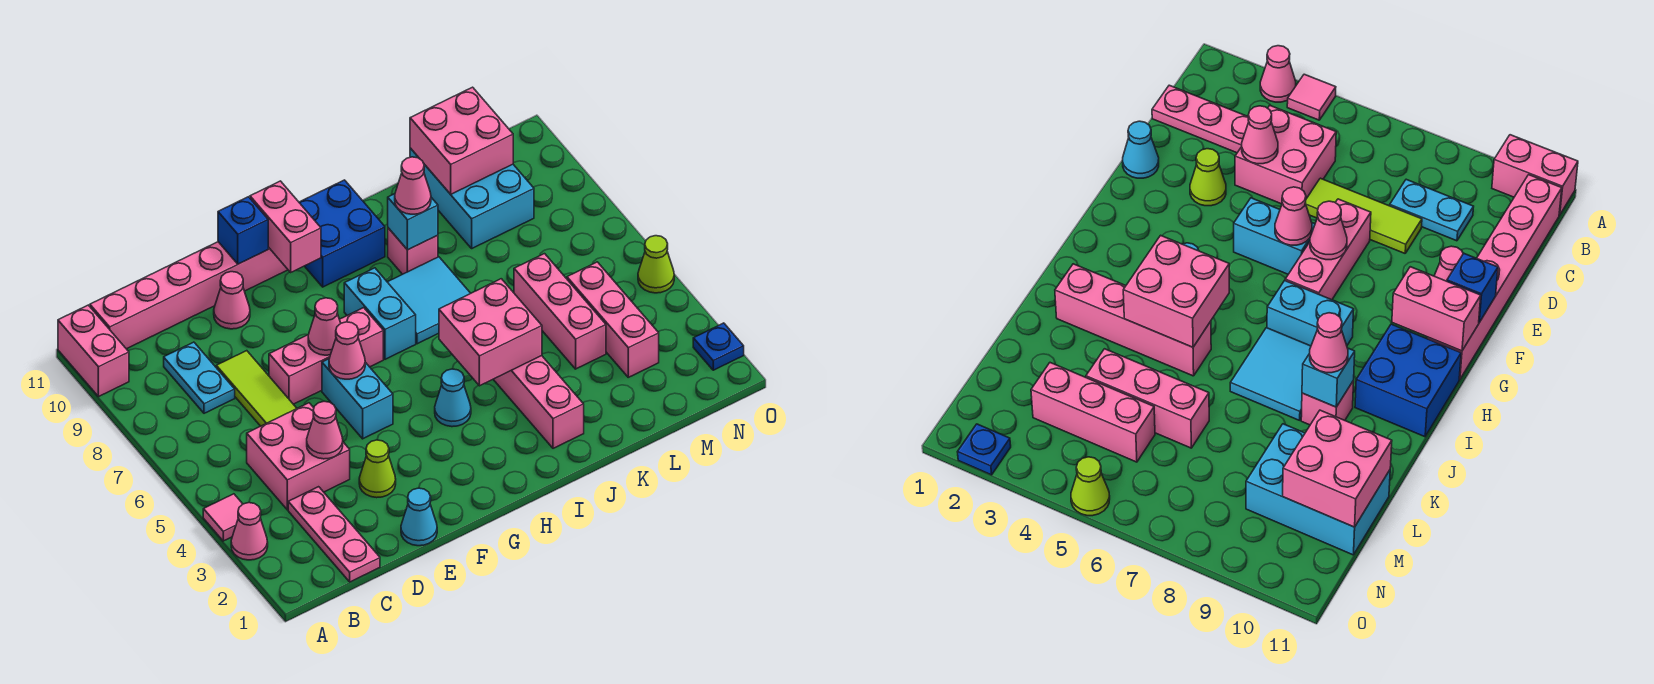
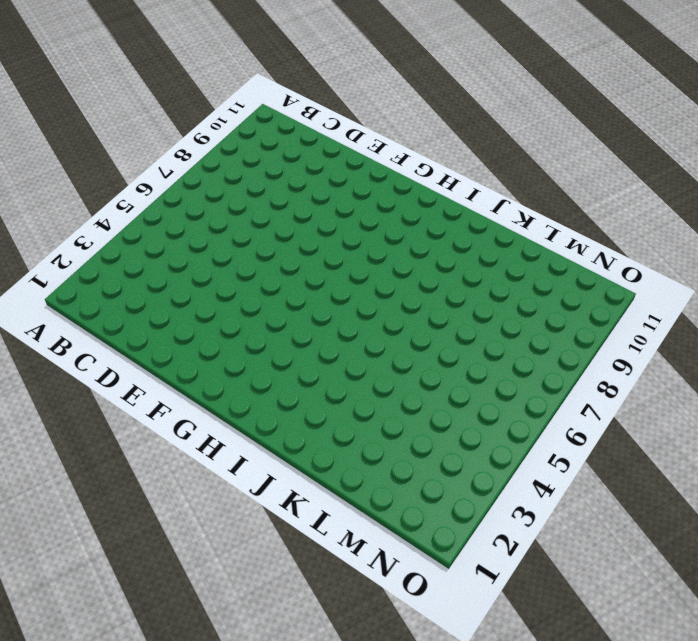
none -> pink cone A3 level 1
none -> pink tile A4 level 1
none -> pink brick A10:A11 level 1
none -> pink brick B11:G11 level 1

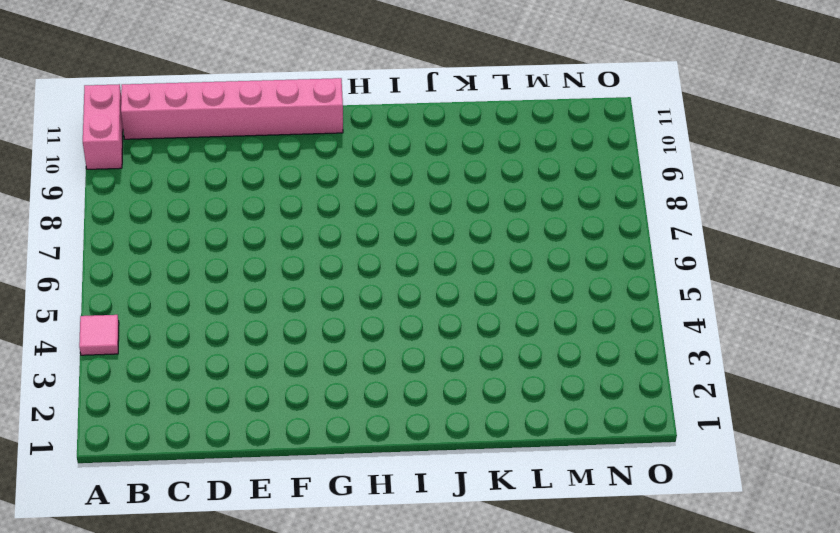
none -> pink cone A3 level 1
none -> pink plate C1:C3 level 1
none -> pink brick C4:D5 level 1
none -> cyan plate C8:C9 level 1

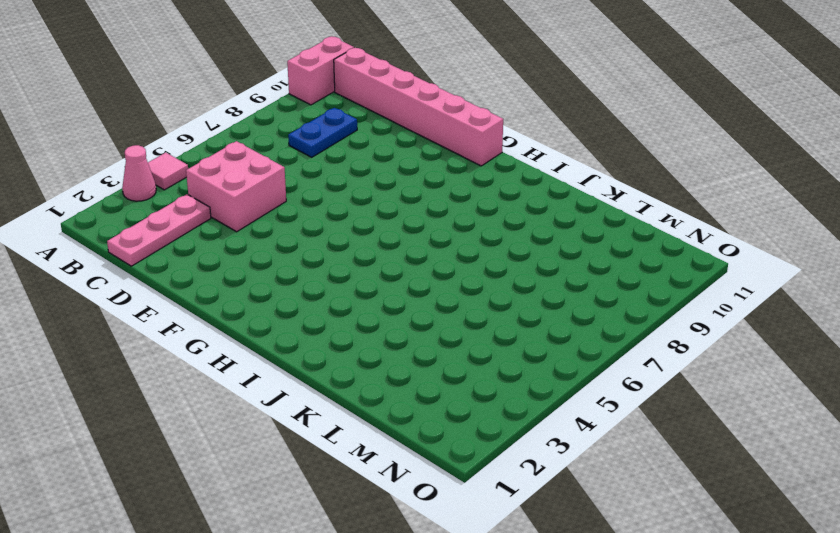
blue plate C8:C9 level 1 -> cyan plate C8:C9 level 1
none -> lime tile D6:D8 level 1
none -> cyan cone E1 level 1
none -> lime cone E3 level 1
none -> pink brick E7:G7 level 1

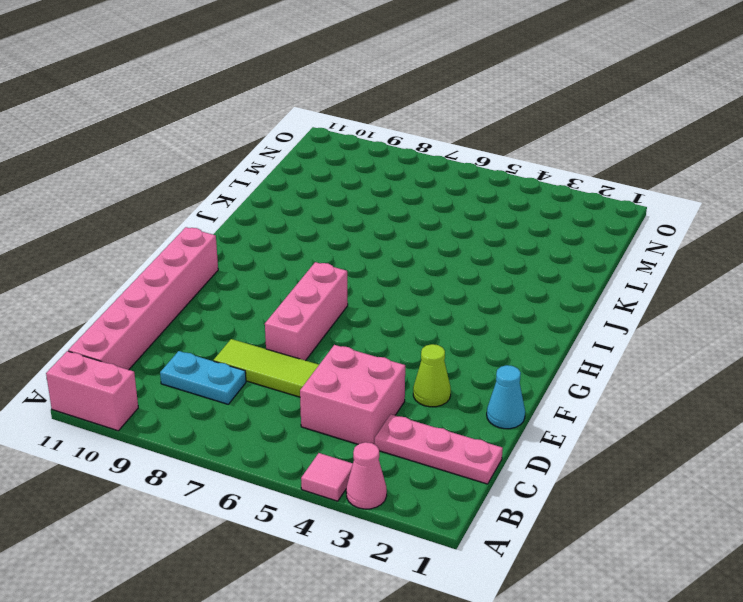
none -> pink cone E10 level 1
none -> cyan brick F5:F6 level 1
none -> cyan cone H4 level 1
none -> cyan brick H7:H8 level 1

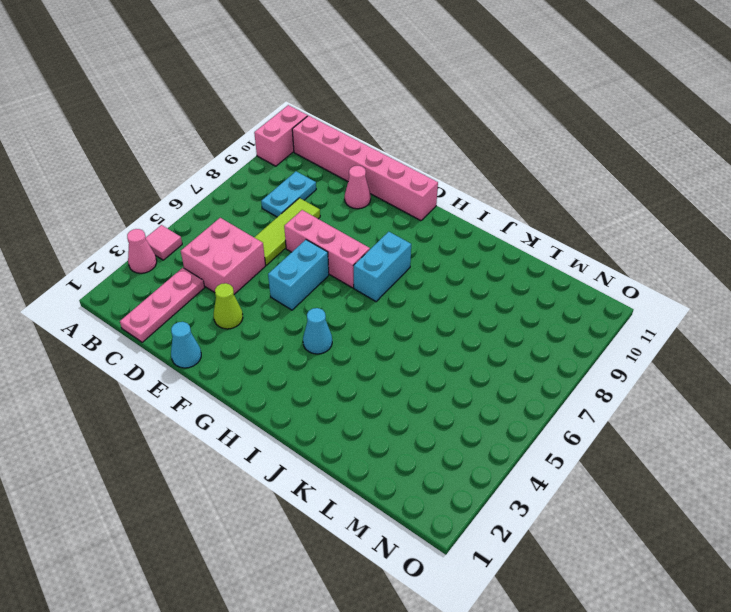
none -> blue brick H10:I11 level 1
none -> cyan tile I7:J8 level 1
none -> pink brick J2:J5 level 1
none -> pink brick J9 level 1

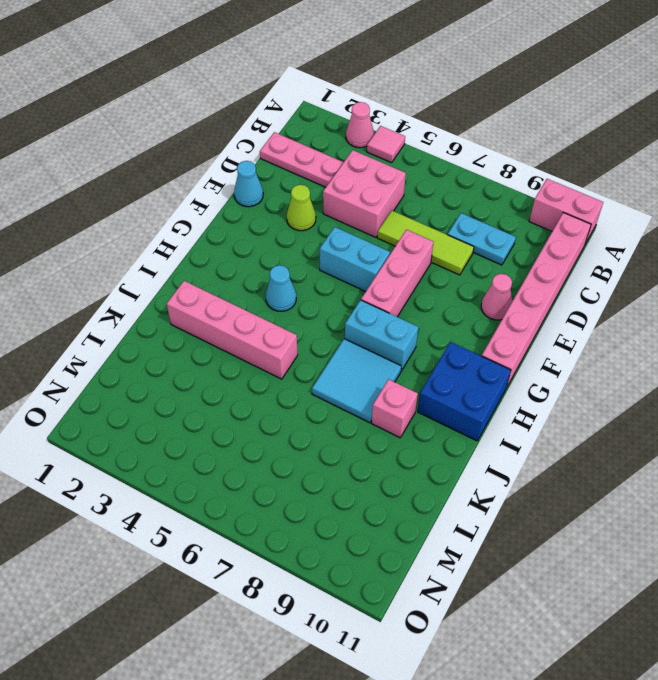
none -> pink brick L4:L6 level 1
none -> cyan brick L9:M11 level 1
none -> pink brick M3:M5 level 1
none -> blue plate O2 level 1

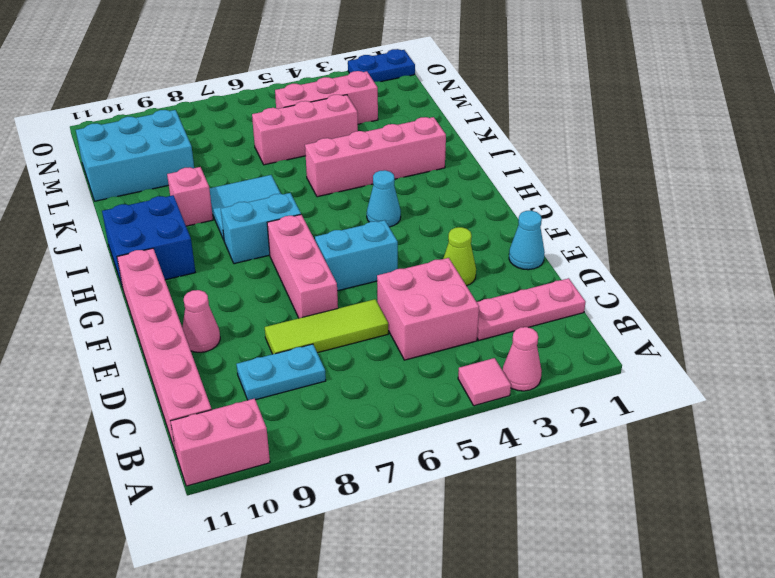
blue plate O1:O2 level 1 -> blue plate O2 level 1
none -> lime cone O5 level 1
none -> pink cone D4 level 2
none -> pink cone F6 level 2
none -> pink cone F7 level 2

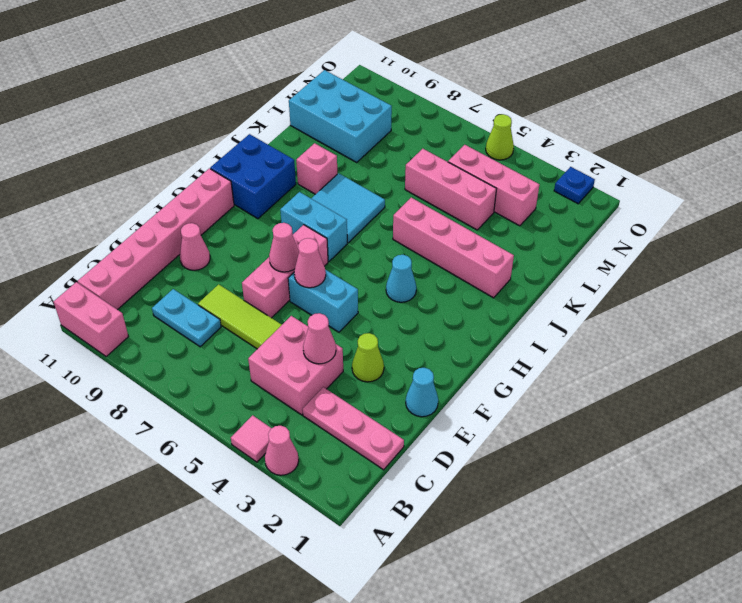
none -> blue brick F11 level 2
none -> pink brick G10:G11 level 2
none -> pink brick I4:J5 level 2
none -> cyan brick J9 level 2

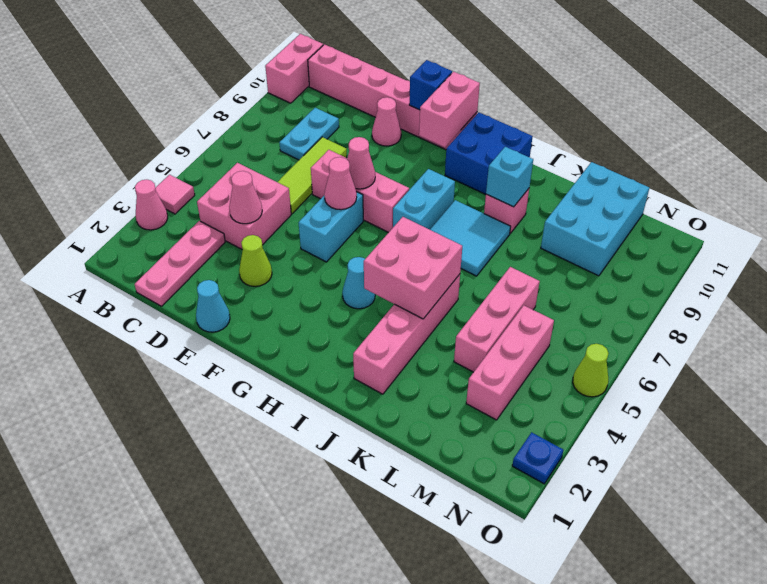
none -> pink brick L10:M11 level 2
none -> pink cone J9 level 3

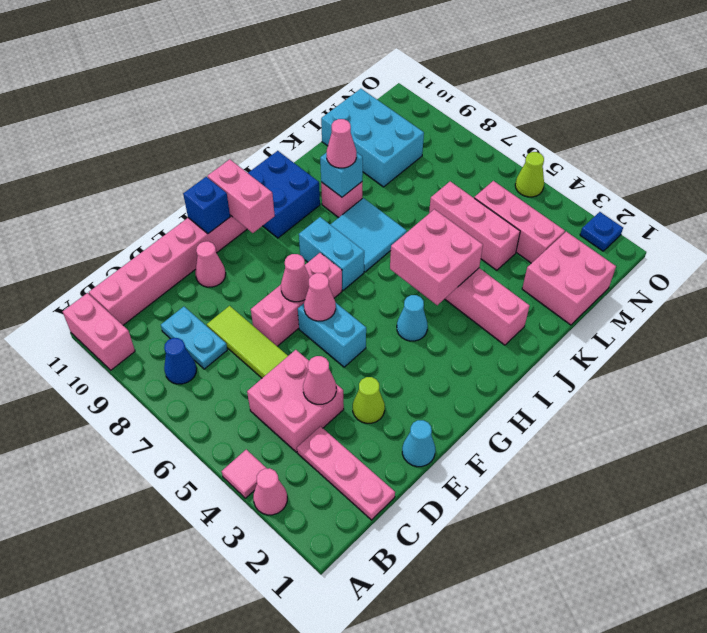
blue cone B8 level 1 -> none
pink brick L1:M2 level 1 -> pink brick L10:M11 level 2

